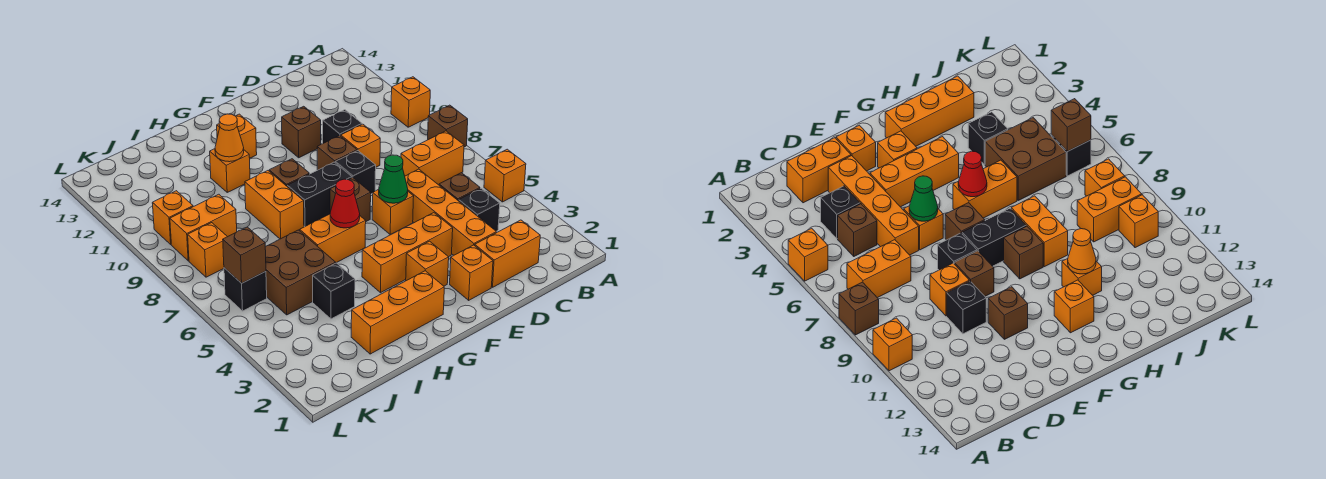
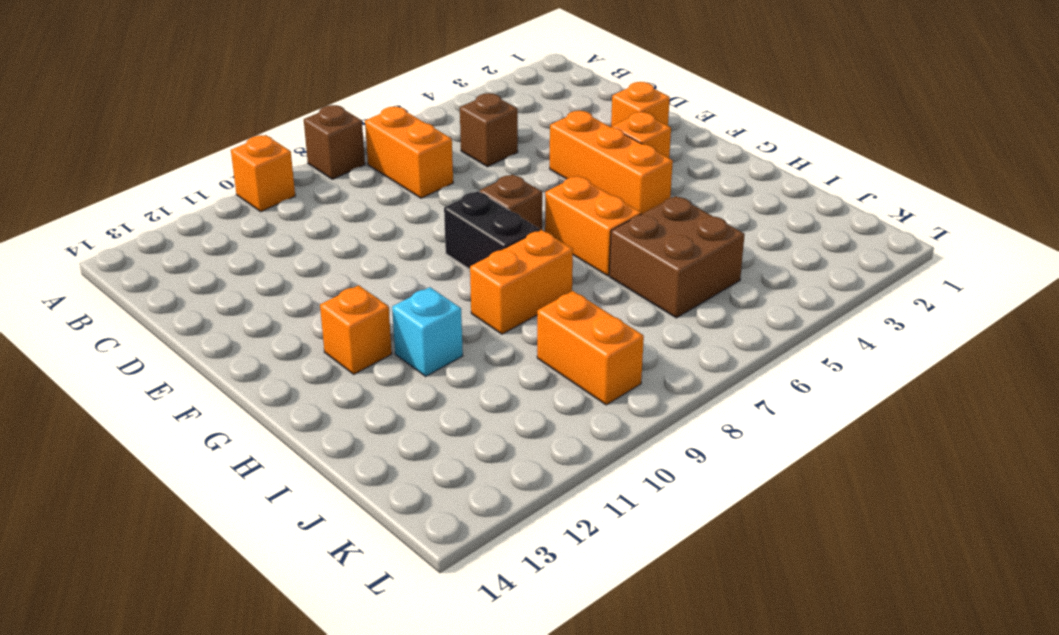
cyan brick H11 level 1 -> orange brick H11 level 1
none -> orange brick A5 level 1
none -> orange brick C2:D2 level 1
none -> black brick C4 level 1
none -> orange brick D3:D6 level 1

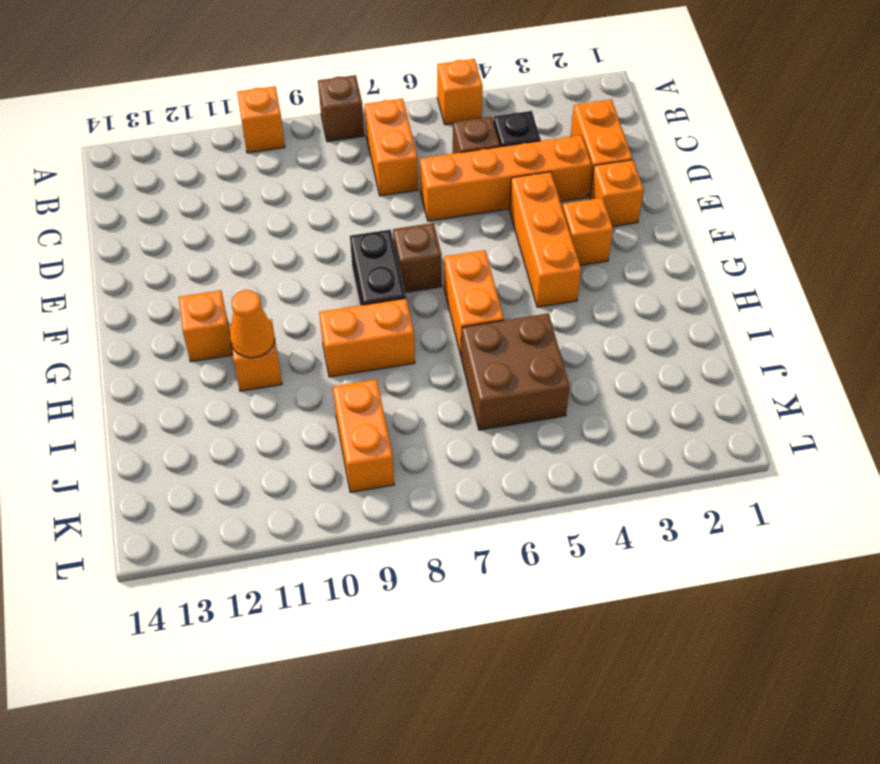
none -> orange brick D9 level 1
none -> black brick D10 level 1
none -> orange brick E6 level 1
none -> black brick E8 level 1

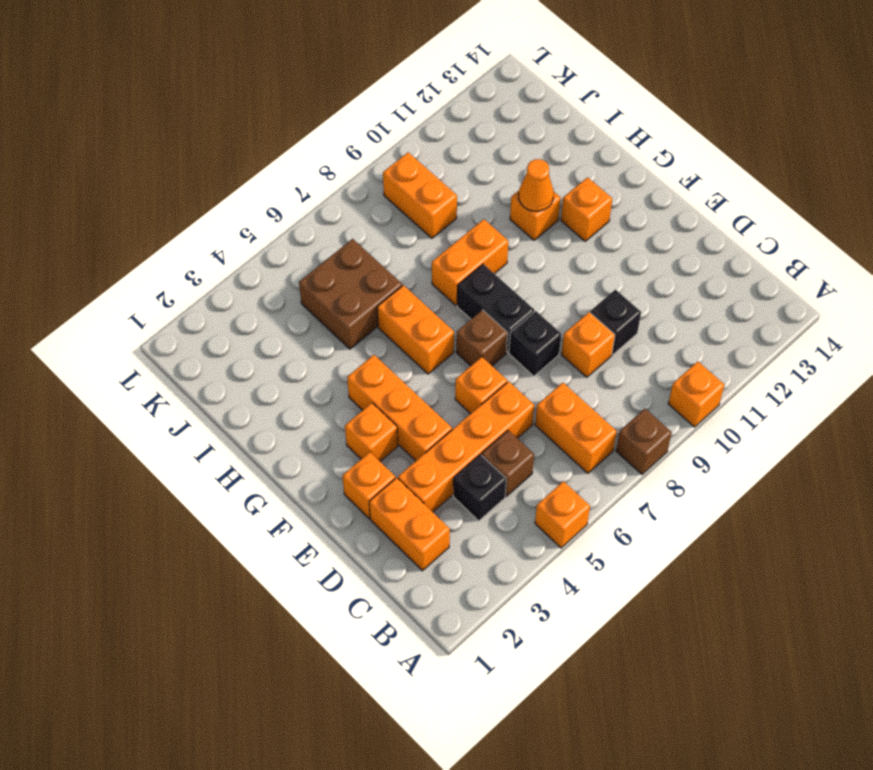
none -> brown brick E9 level 1
none -> brown brick E11 level 1
none -> orange brick G2:I2 level 1
none -> brown brick G9 level 1

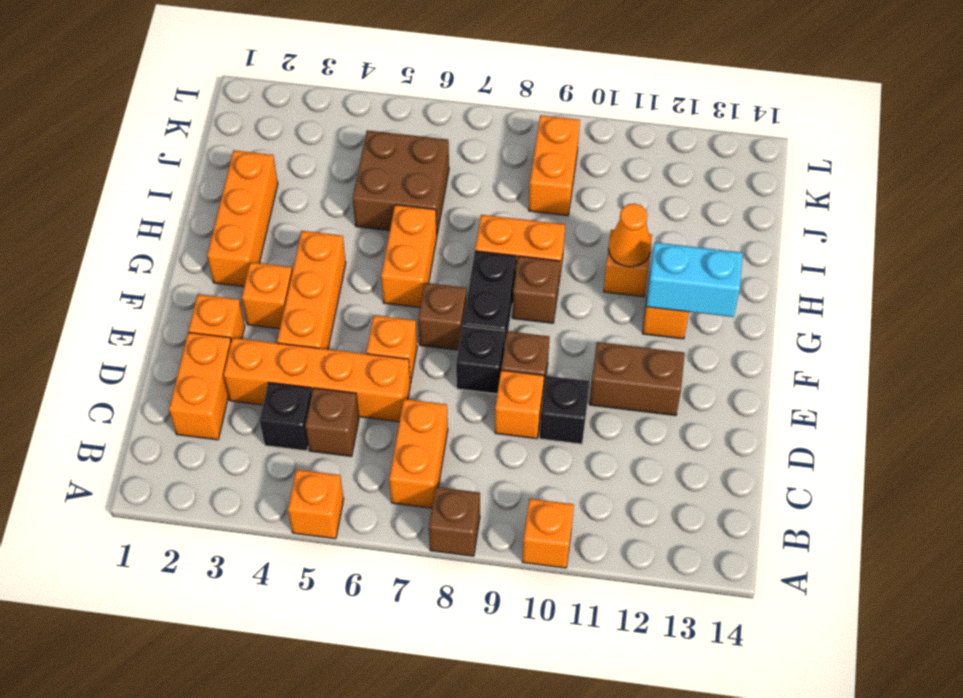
brown brick E11:E12 level 1 -> brown brick E11 level 1
cyan brick G12:G13 level 2 -> none
none -> black brick I4 level 1
none -> black brick K6 level 1
none -> orange brick K8 level 1
none -> orange brick K10 level 1

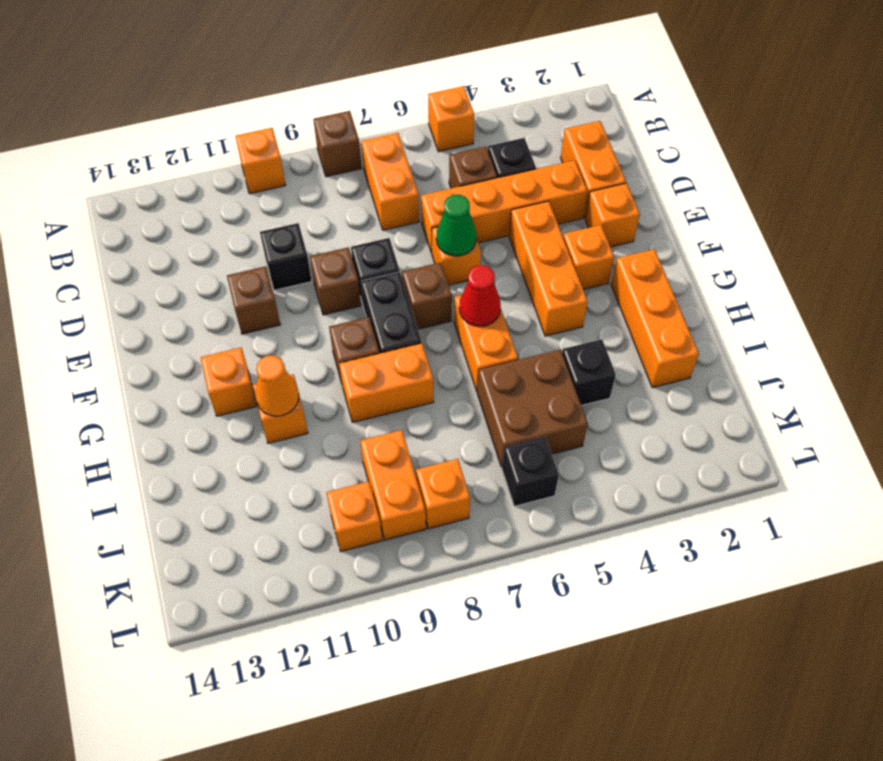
none -> orange brick D9 level 1
none -> brown brick K6 level 2

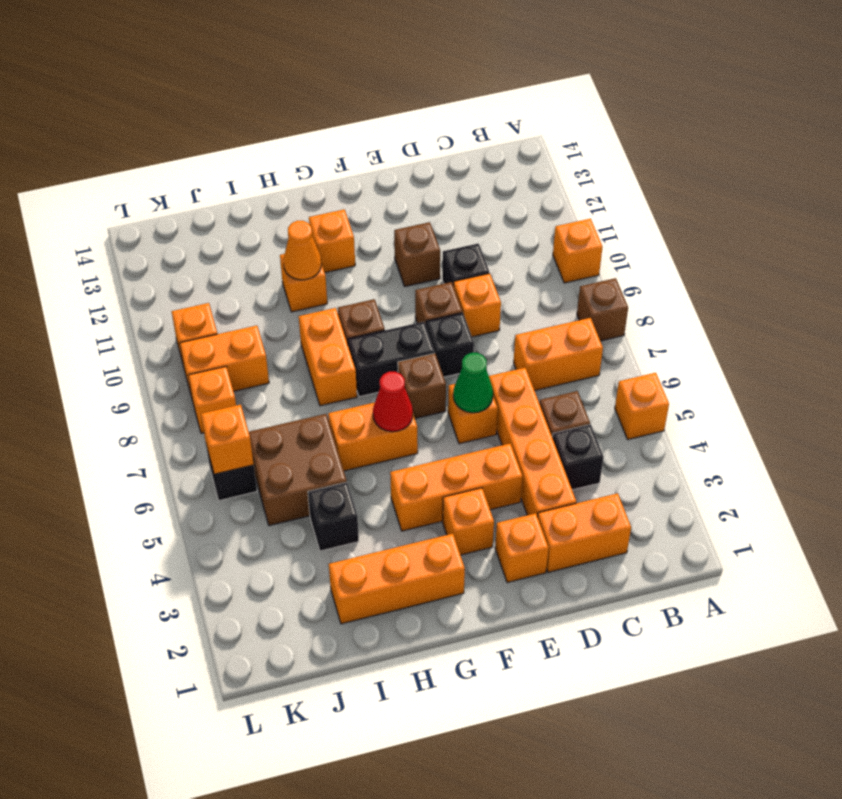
orange brick K6 level 2 -> brown brick K6 level 2

